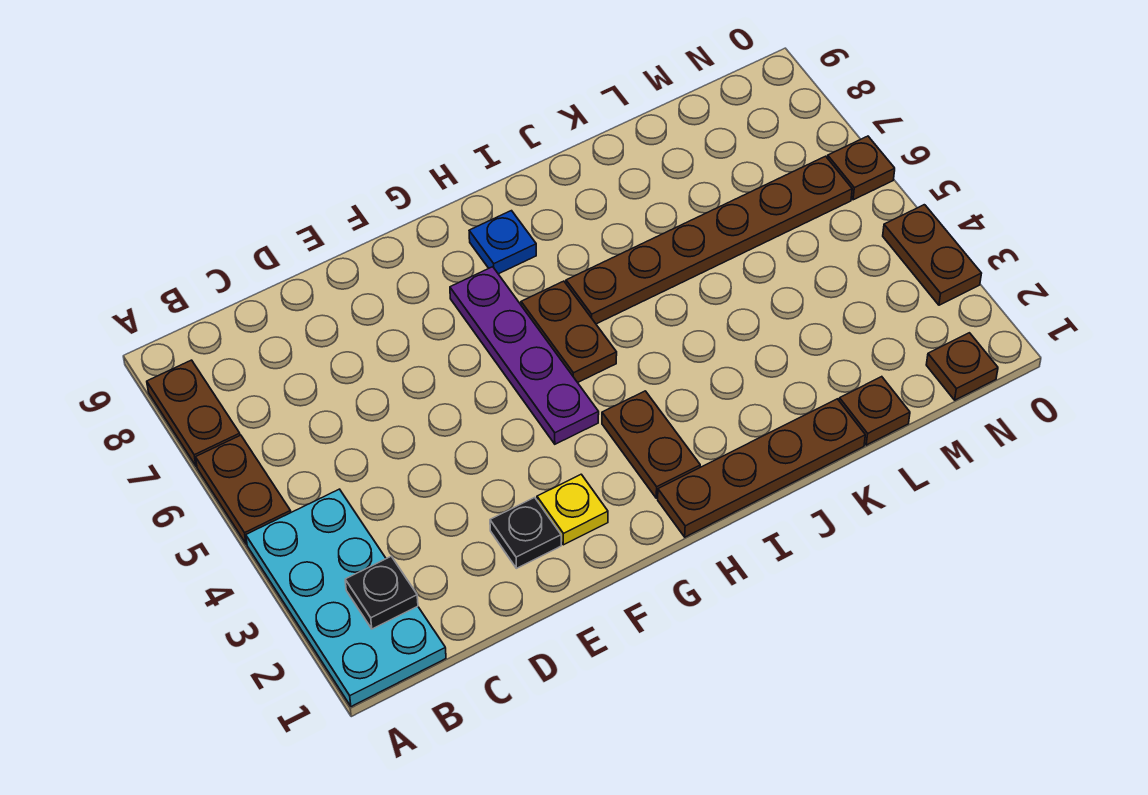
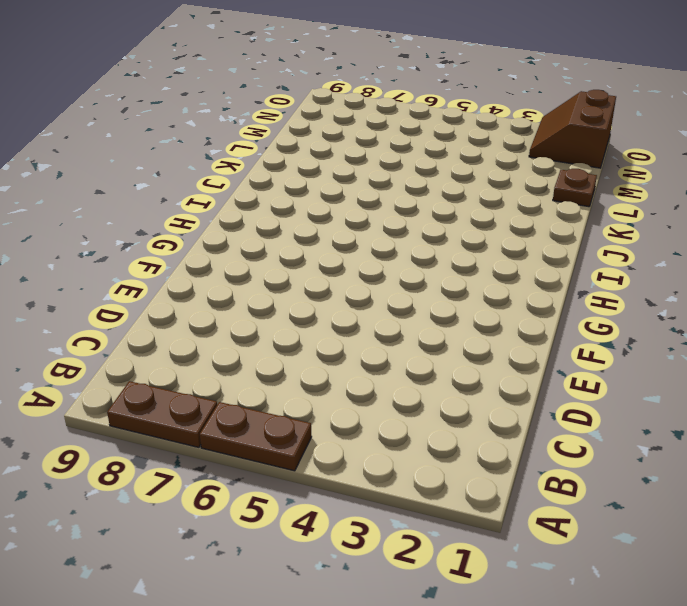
brown slope N1:O2 level 1 top 1 -> brown plate N1 level 1
none -> cyan plate A1:B4 level 1
none -> black plate E2 level 1
none -> yellow plate F2 level 1

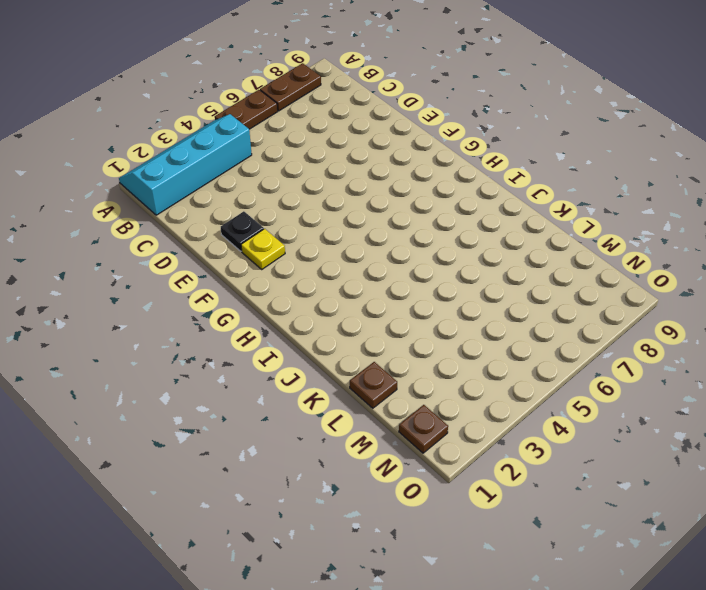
cyan slope A1:B4 level 1 top B -> cyan plate A1:B4 level 1
none -> purple plate G4:G7 level 1
none -> brown plate H1:K1 level 1
none -> brown plate H2:H3 level 1

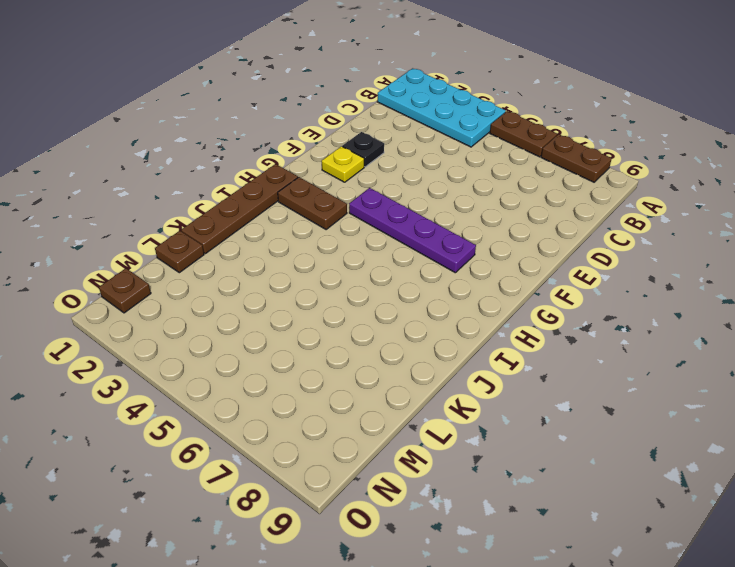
none -> brown plate H5:H6 level 1
none -> blue plate H8 level 1
none -> brown plate I6:N6 level 1

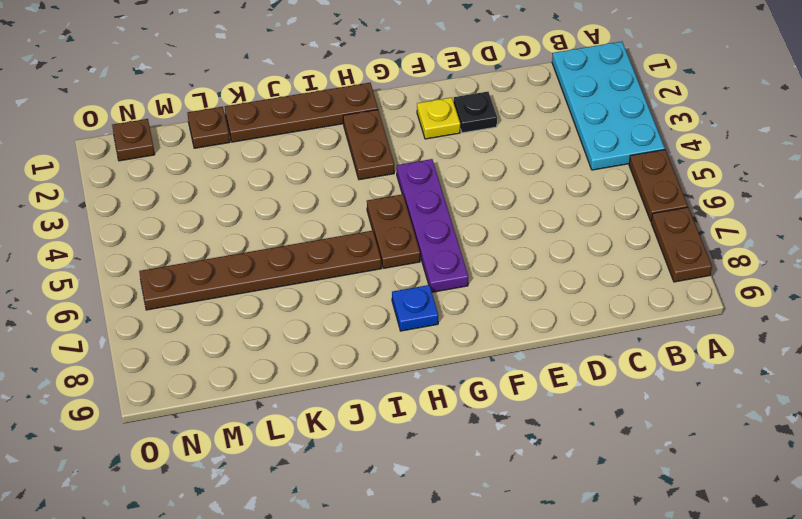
none -> brown plate O3:O4 level 1
none -> brown plate O6 level 1
none -> black plate B2 level 2

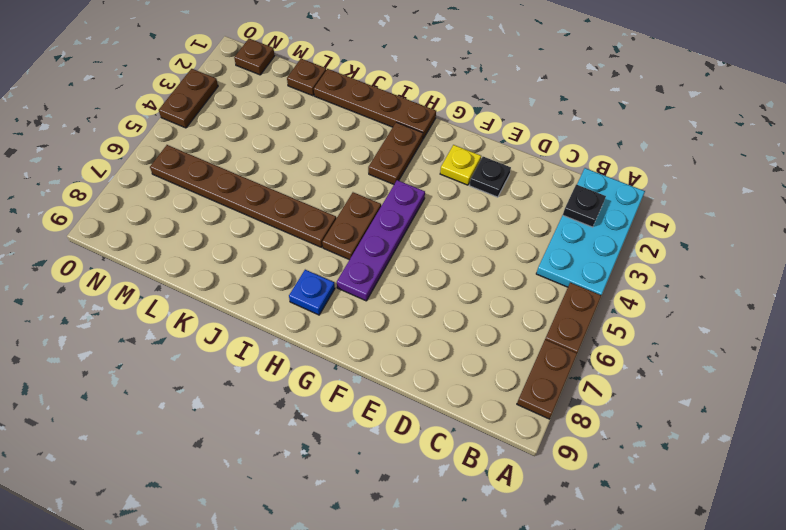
none -> brown plate O6 level 1

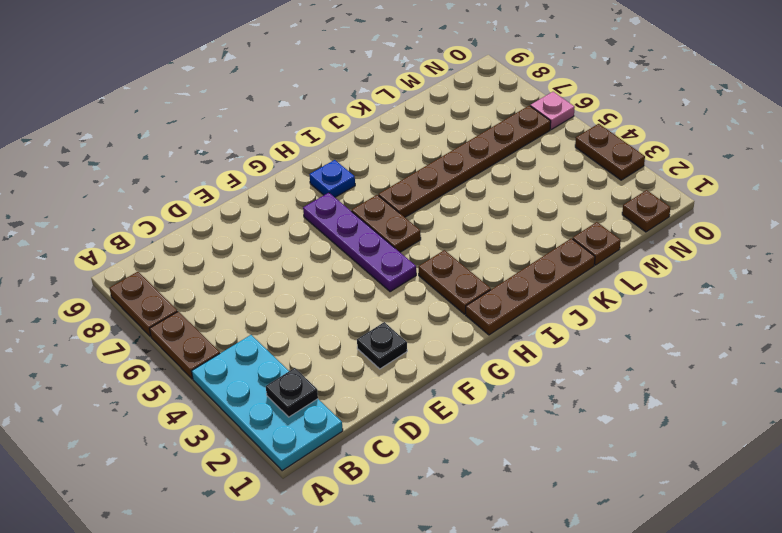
pink plate O6 level 1 -> brown plate O6 level 1
none -> yellow plate F2 level 1

